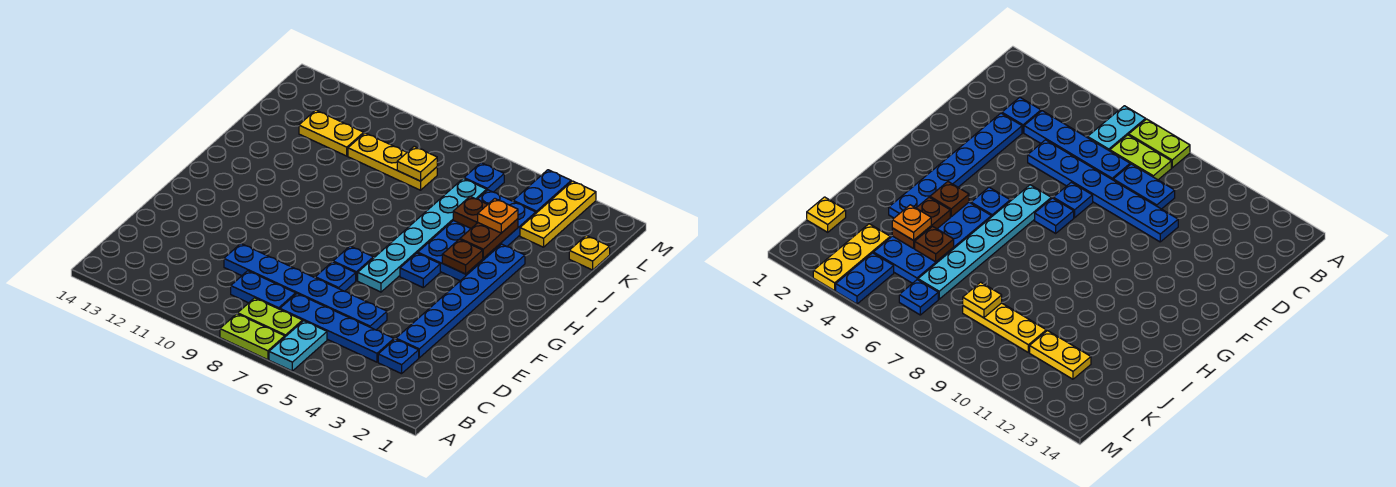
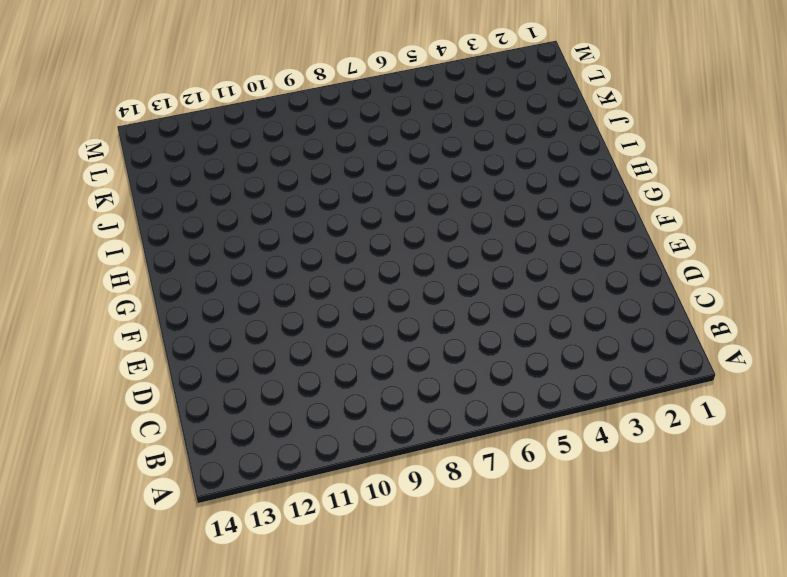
none -> cyan plate A6:B6 level 1
none -> lime plate A7:A8 level 1
none -> lime plate B7:B8 level 1

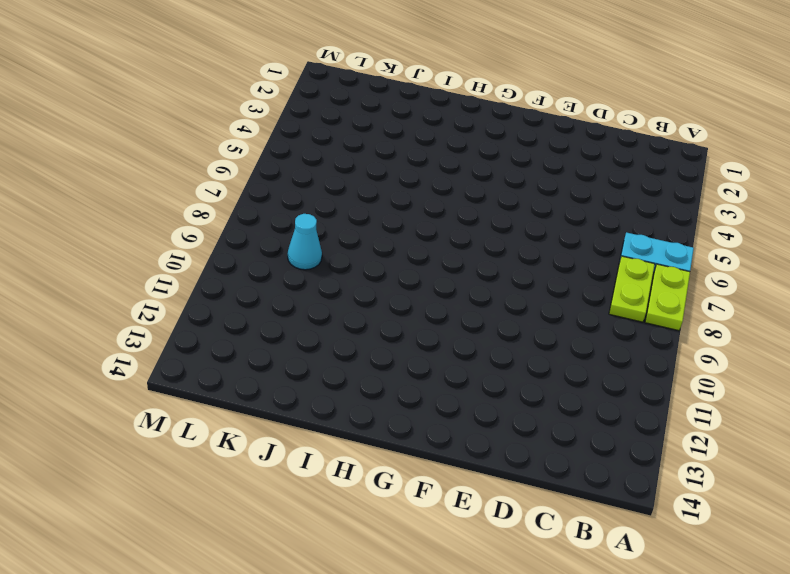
cyan cone K9 level 1 -> yellow plate K8:K10 level 1
none -> blue plate C3 level 1
none -> blue plate C4:C7 level 1
none -> blue plate C8:C9 level 1

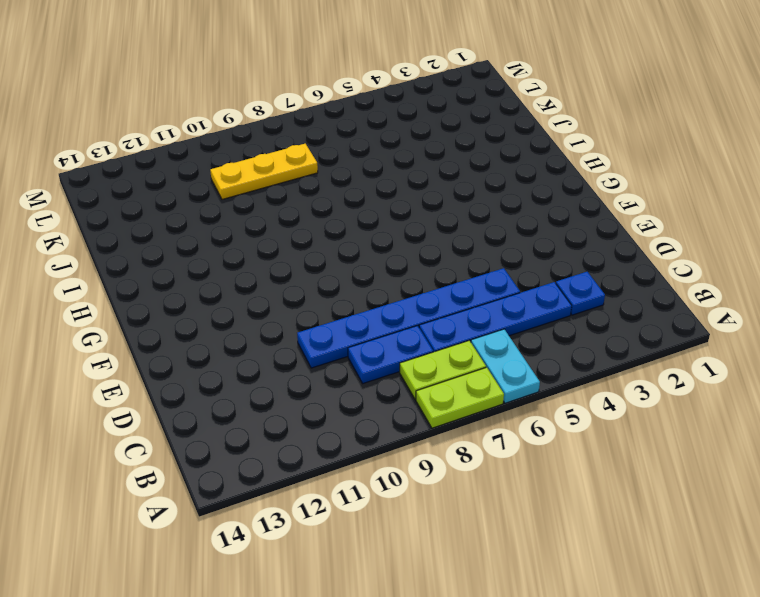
none -> blue plate D3:I3 level 1
none -> blue plate E7 level 1
none -> cyan plate F6:K6 level 1

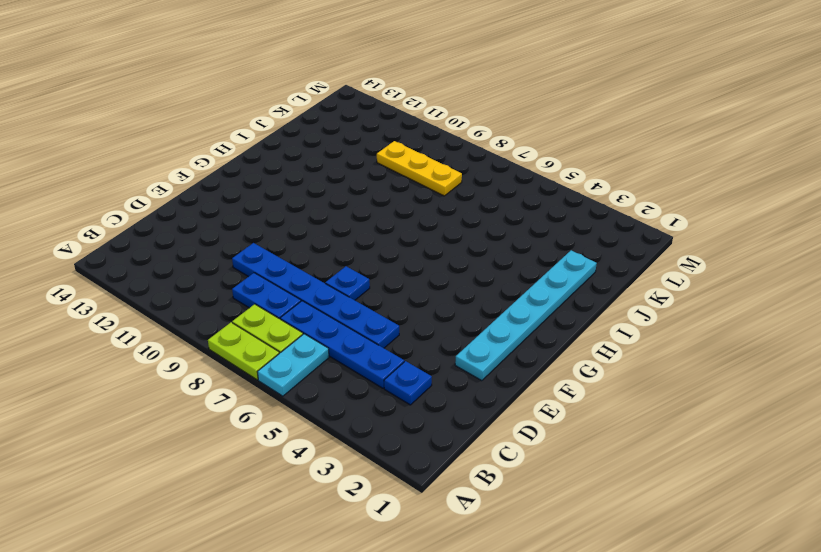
cyan plate E2:J2 level 1 -> cyan plate F6:K6 level 1
none -> blue plate D3:I3 level 1
none -> blue plate F7 level 1
none -> blue plate G5 level 1

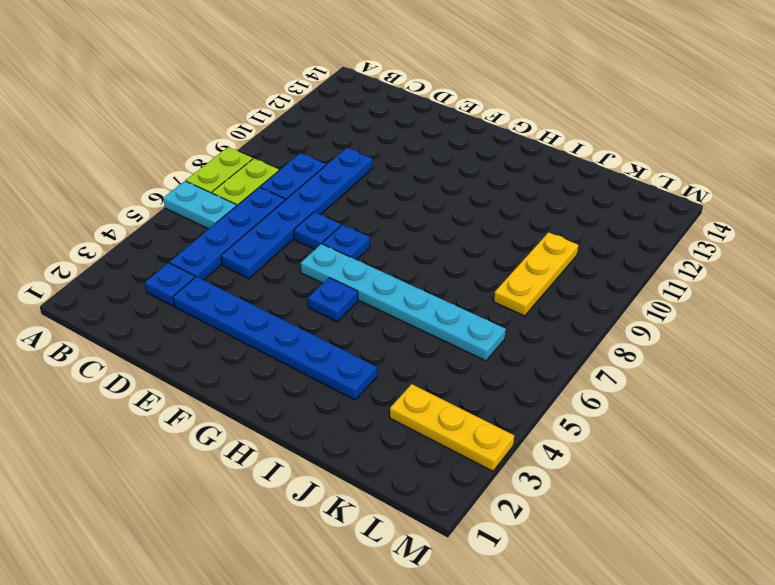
none -> blue plate H4:K5 level 1
none -> yellow plate K1 level 1
none -> yellow plate K11:K12 level 1

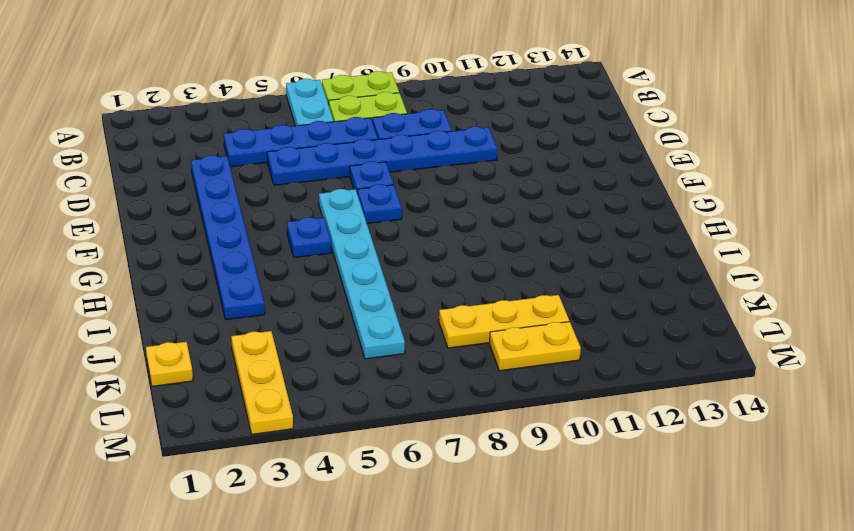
yellow plate L9:L10 level 1 -> yellow plate K11:K12 level 1
none -> blue plate C3 level 1
none -> blue plate H4:K5 level 1
none -> blue plate L4:M4 level 1

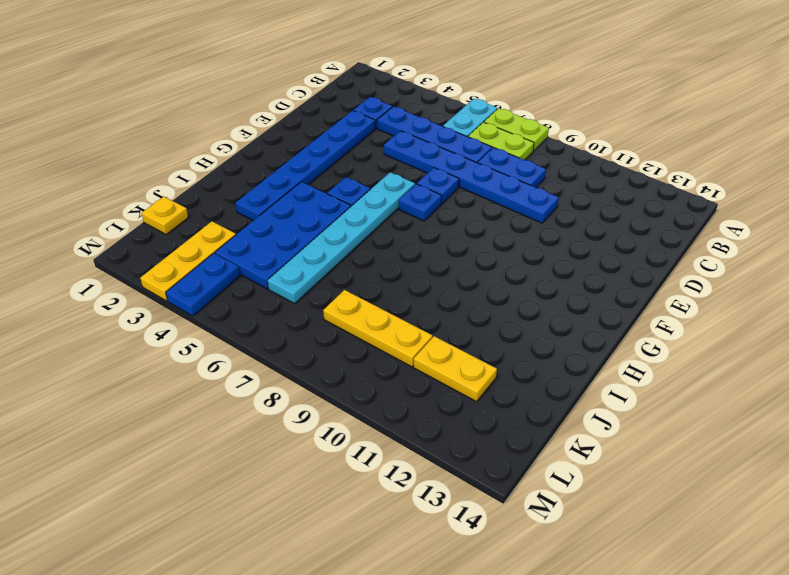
none -> blue plate L6 level 1
none -> brown plate H4 level 2
none -> brown plate I4:J4 level 2

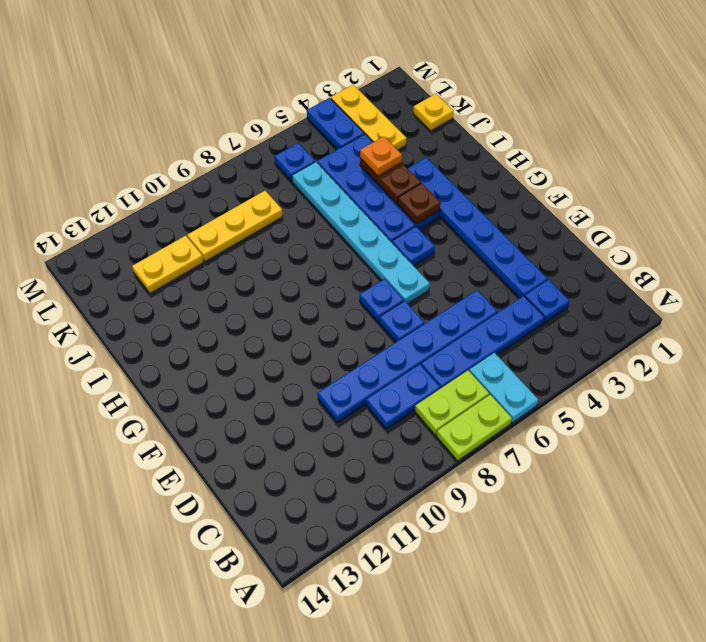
none -> brown plate J5 level 2
none -> yellow plate K8 level 2

